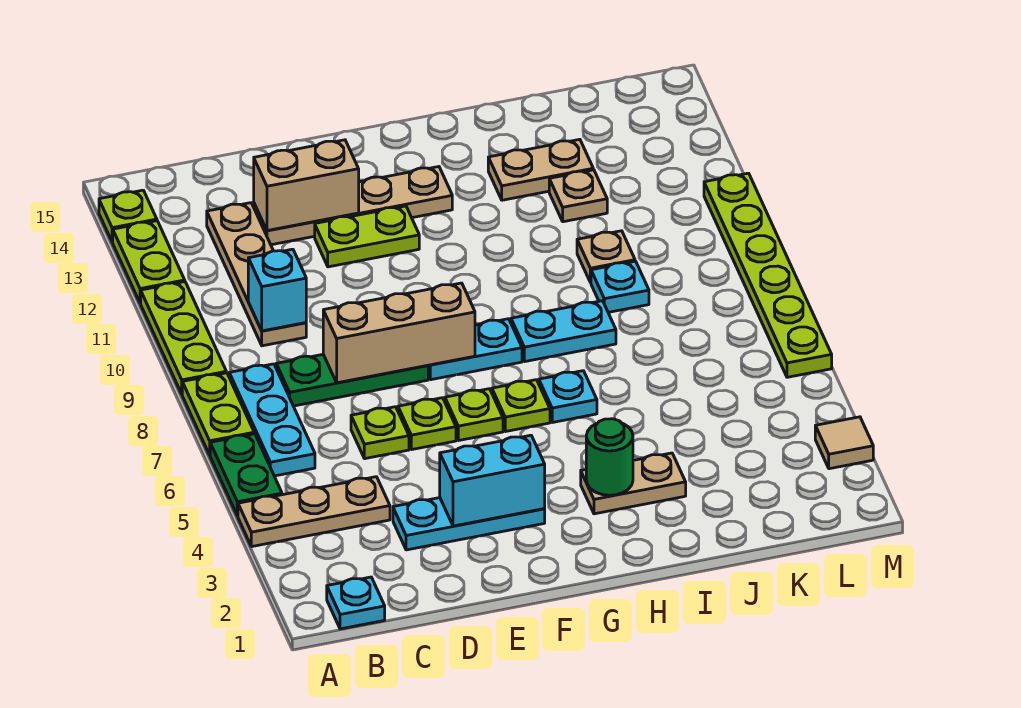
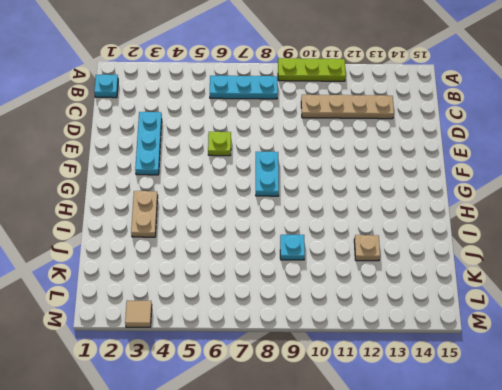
none -> tan plate A4:C4 level 1
none -> green plate A5:A6 level 1
none -> lime plate A7:A8 level 1
none -> lime plate A12:A13 level 1

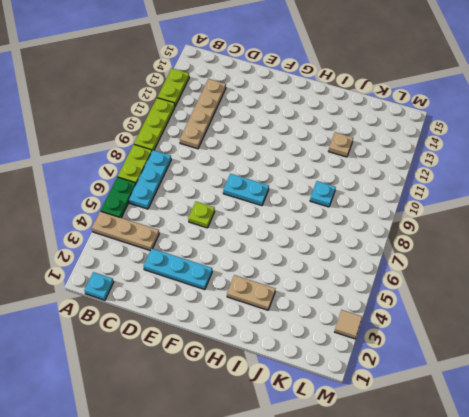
none -> lime plate A14 level 1
none -> green plate C8:E8 level 1
none -> lime plate D6 level 1
none -> tan plate D13:G13 level 1

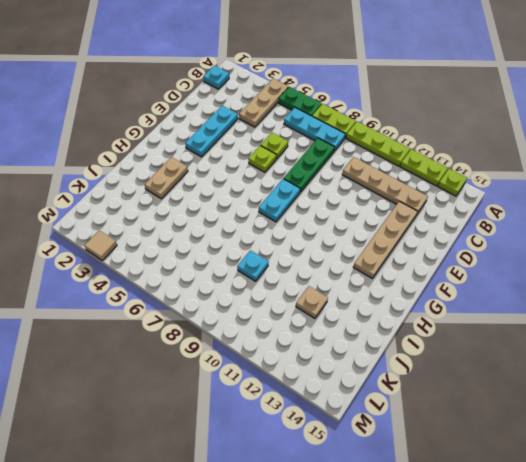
none -> lime plate E12:F12 level 1
none -> lime plate F6 level 1
none -> lime plate G6 level 1
none -> cyan plate H6 level 1

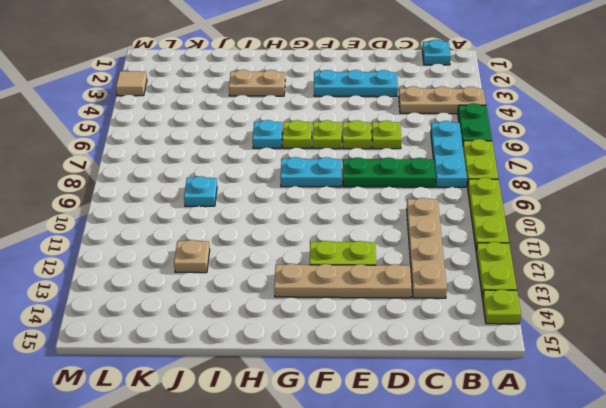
none -> cyan plate H8:I8 level 1
none -> tan plate I13:J13 level 1
none -> tan plate J10 level 1
none -> lime plate M6:M11 level 1

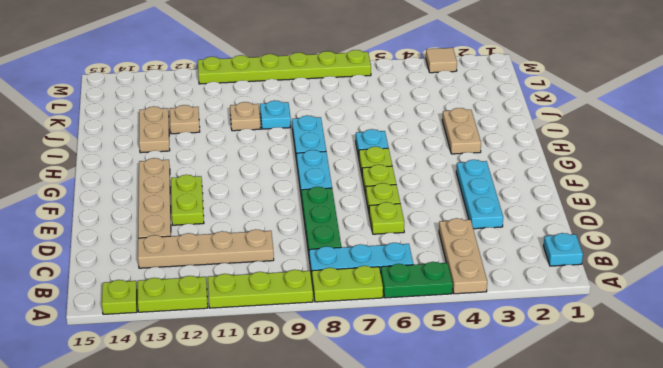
none -> cyan brick C10 level 2
none -> tan brick D8:F8 level 2
none -> tan brick D13:E13 level 2
none -> cyan brick E3:F3 level 2

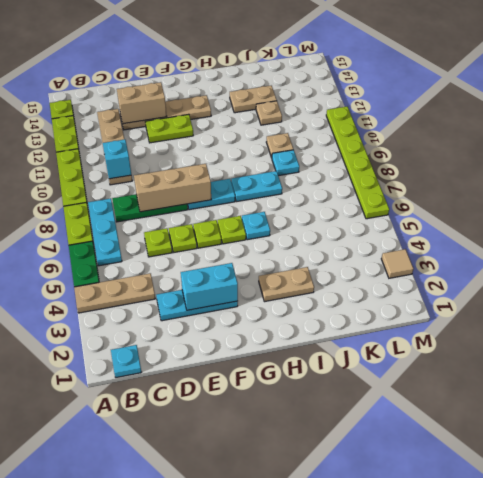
none -> green round brick H3 level 2

